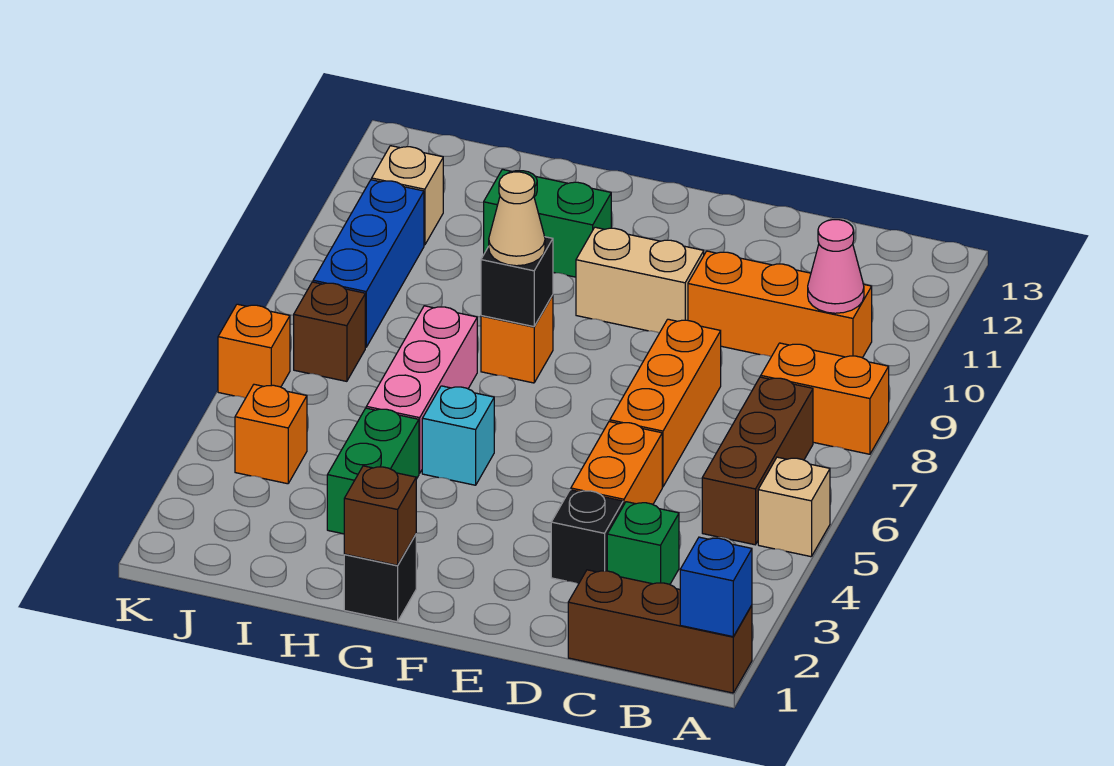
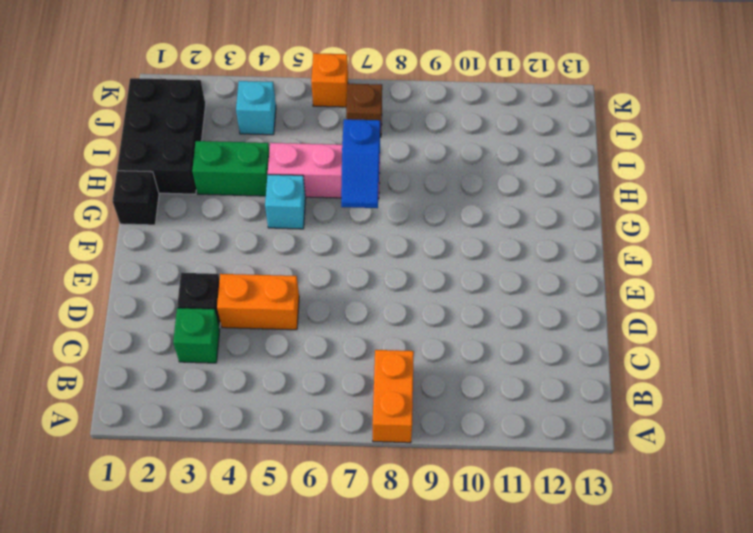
blue slope G7:H7 level 2 top H -> none
black brick H1:J2 level 1 -> none
cyan brick J4 level 1 -> orange brick J4 level 1
none -> brown brick A1:C1 level 1
none -> tan brick A5 level 1
none -> brown brick B5:B7 level 1

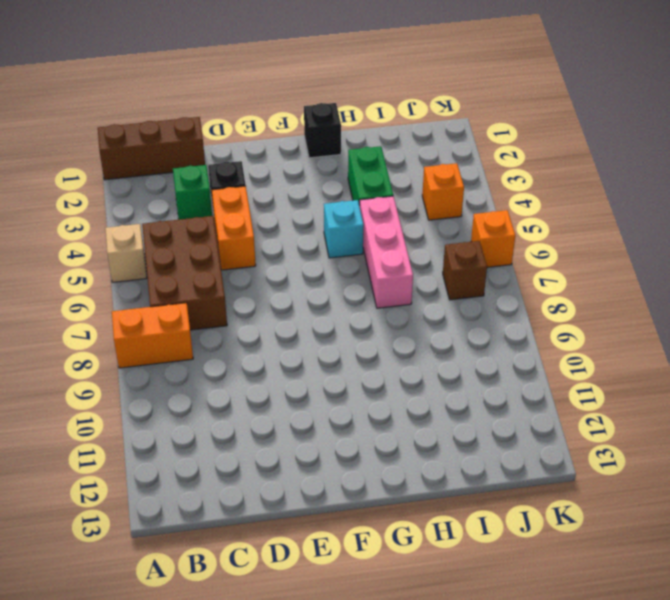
brown brick B5:C7 level 1 -> brown brick B5:B7 level 1
none -> orange brick B10:D10 level 1
none -> orange brick D6:D8 level 1
none -> tan brick E10:F10 level 1

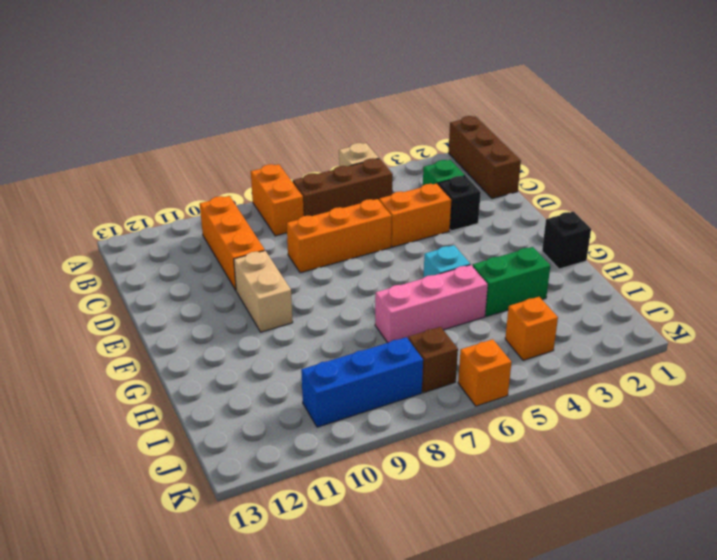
none -> orange brick G8 level 1
none -> green brick G11:H11 level 1
none -> tan brick J11 level 1

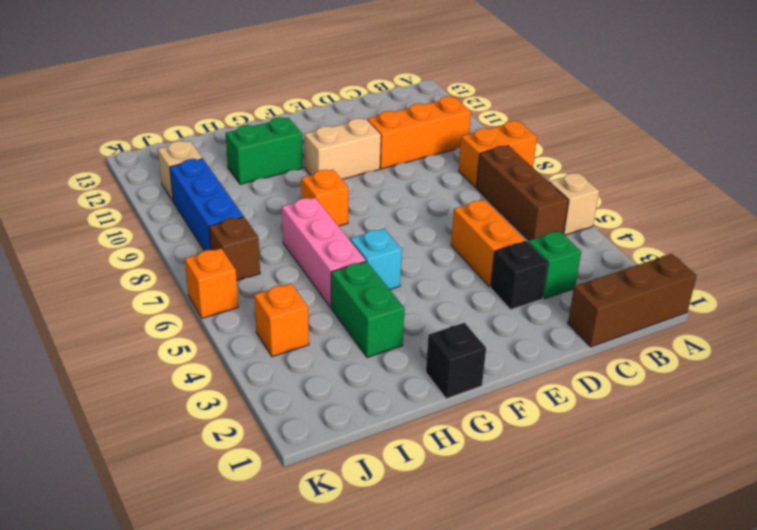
none -> orange brick D6:D8 level 1
none -> blue brick A1 level 2
none -> pink cone B10 level 2

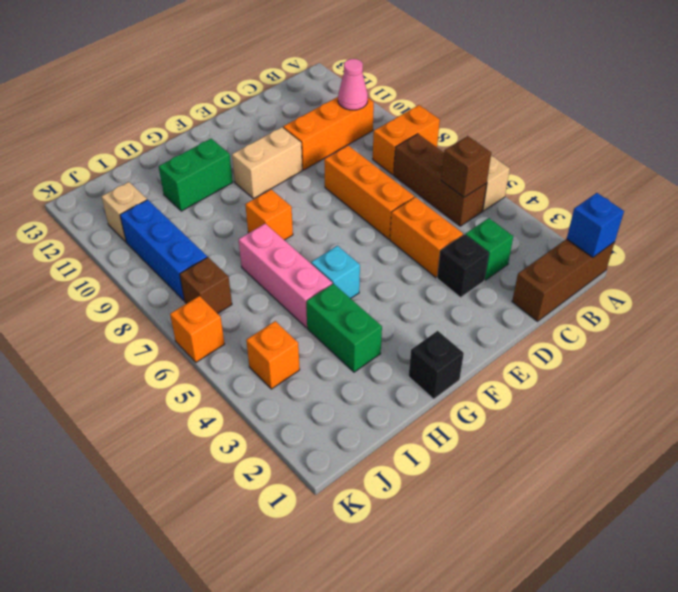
brown brick B5 level 2 -> brown brick G1 level 2
none -> black brick G8 level 2
none -> tan cone G8 level 3

